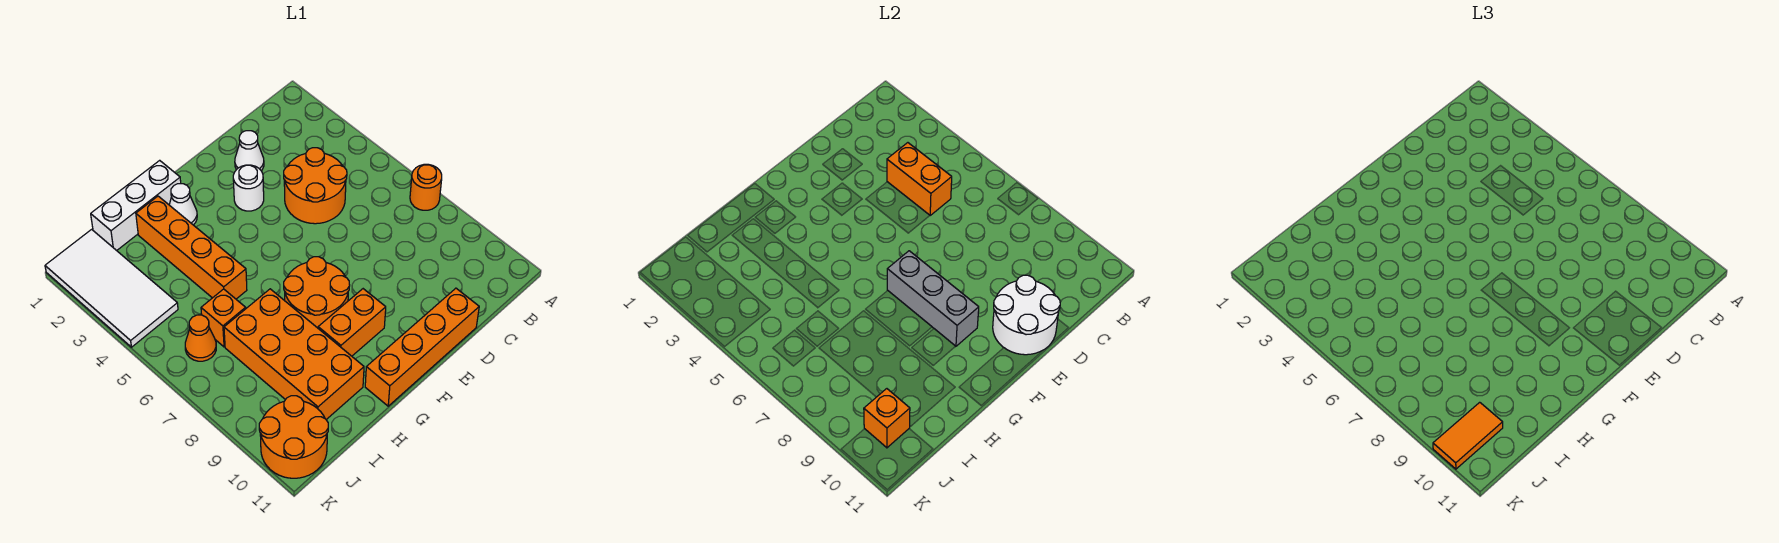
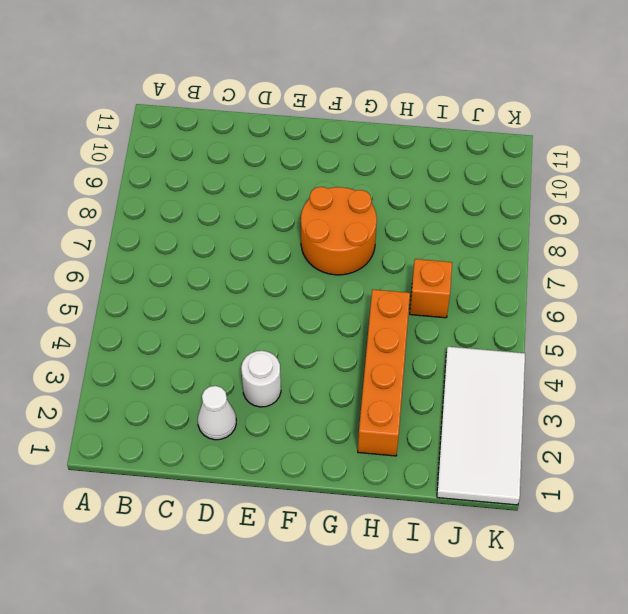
none -> orange round brick A7 level 1
none -> orange round brick C4:D5 level 1
none -> orange brick D11:G11 level 1

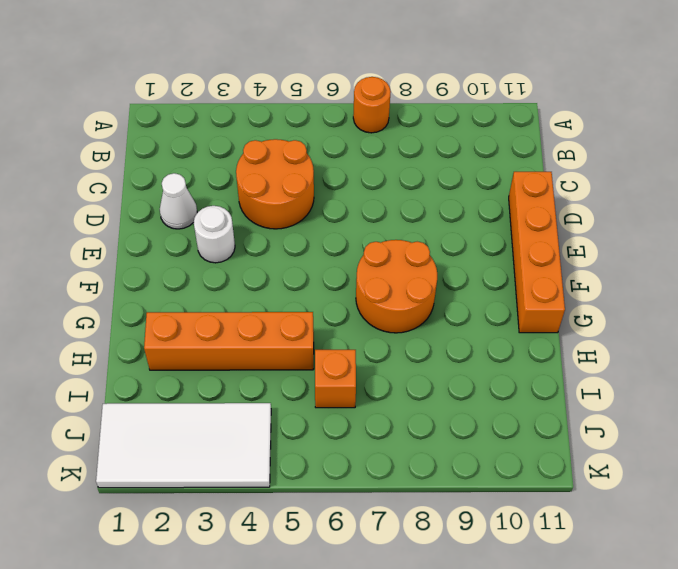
none -> orange brick F9:G9 level 1
none -> white brick G1:I1 level 1
none -> white cone G2 level 1

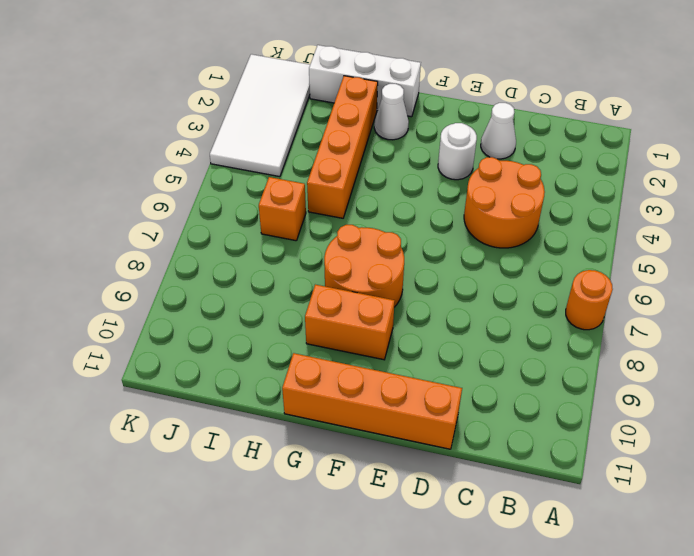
none -> orange brick H7:I10 level 1
none -> orange cone J6 level 1
none -> orange round brick J10:K11 level 1

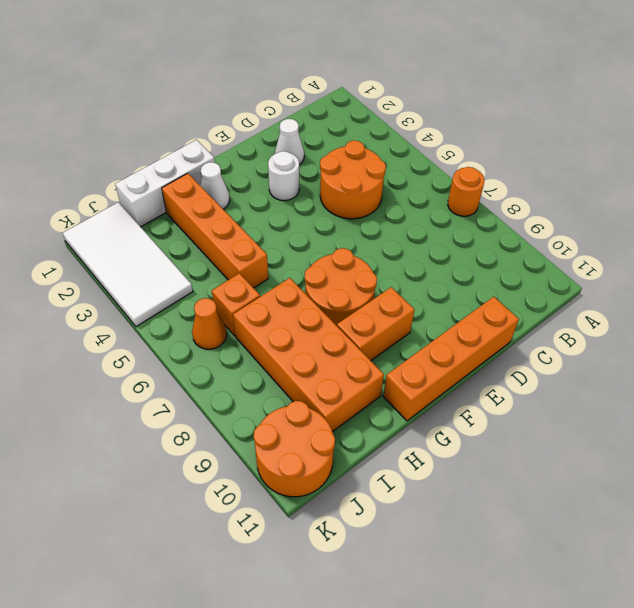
none -> orange brick C4:C5 level 2
none -> white round brick D10:E11 level 2
none -> grey brick F7:F9 level 2

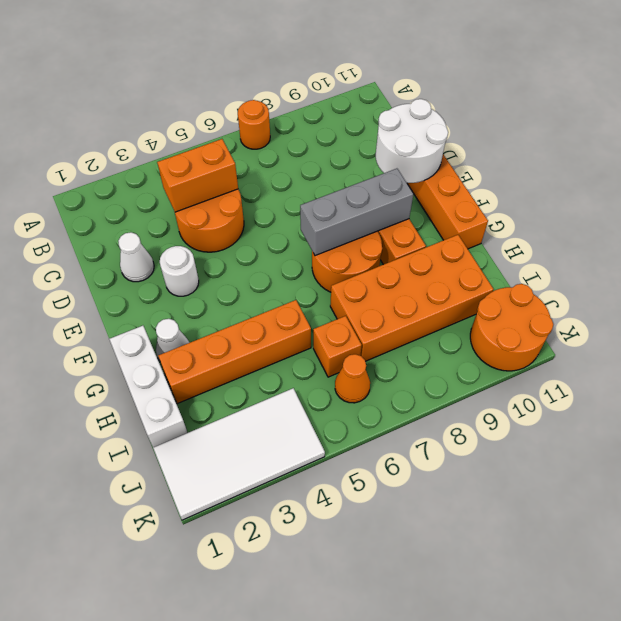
none -> orange brick J10 level 2
none -> orange tile J10:K10 level 3

